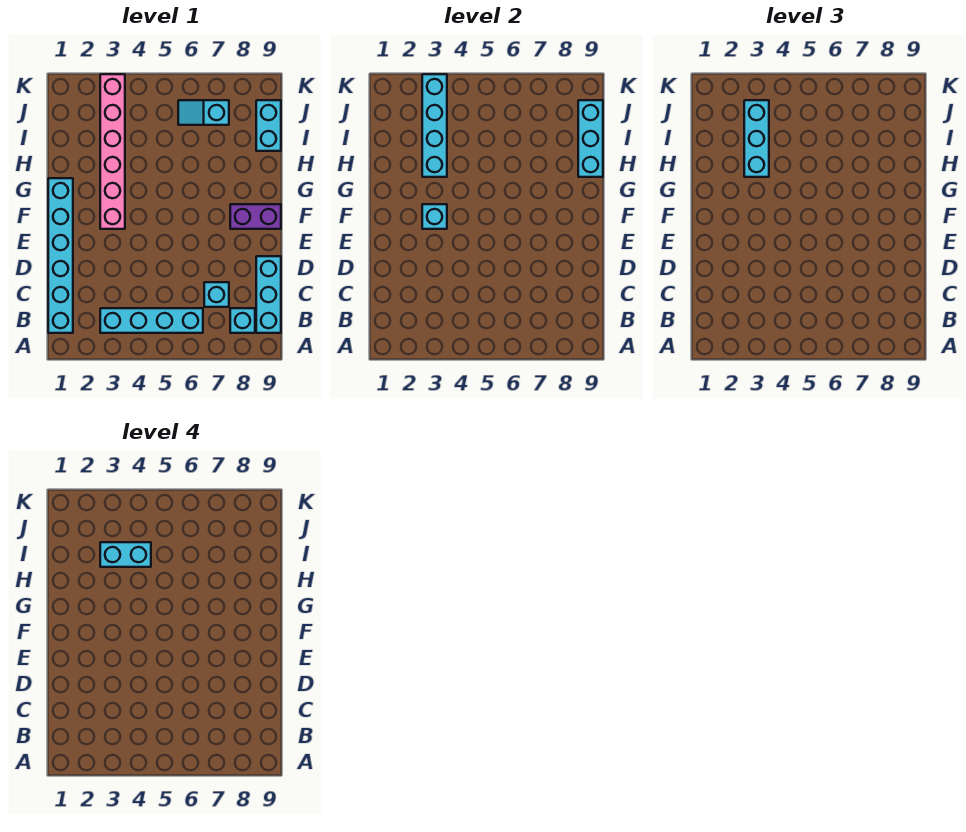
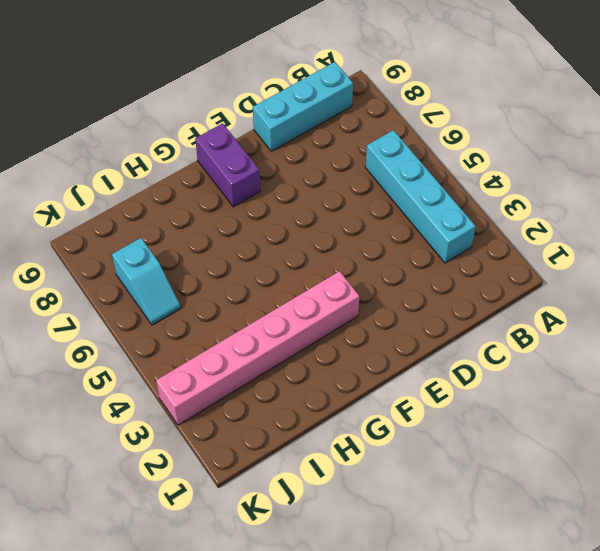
none -> cyan brick B1:G1 level 1
none -> cyan brick B8 level 1
none -> cyan brick C7 level 1

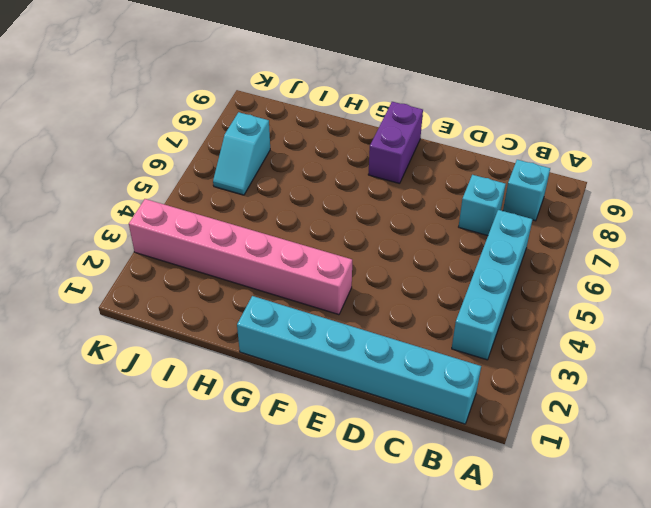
none -> cyan brick B9:D9 level 1
none -> cyan brick I9:J9 level 1
none -> cyan brick F3 level 2

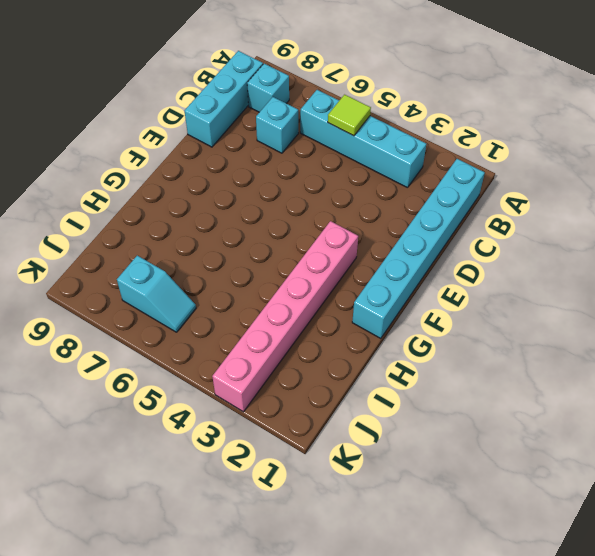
lime tile B5 level 2 -> none
none -> purple brick F8:F9 level 1
none -> cyan brick I9:J9 level 1
none -> cyan brick F3 level 2

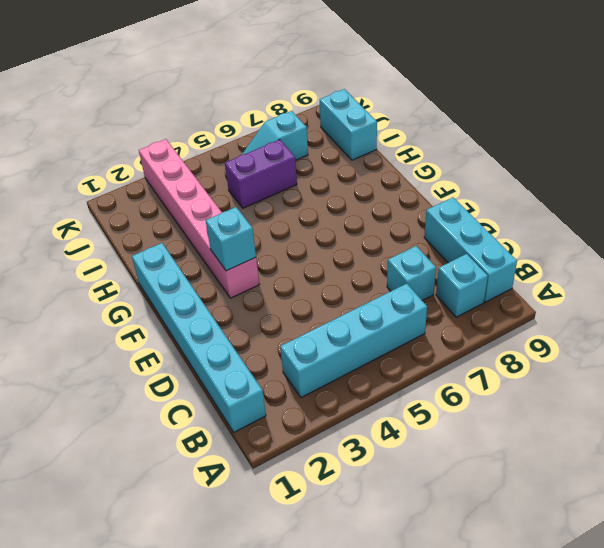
purple brick I5:I6 level 1 -> purple brick F8:F9 level 1
none -> cyan brick H3:K3 level 2
none -> cyan brick H9:J9 level 2
none -> cyan brick H3:J3 level 3

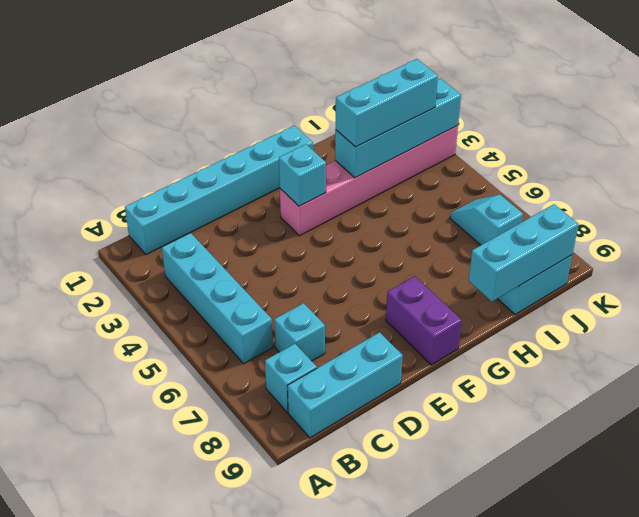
none -> cyan brick I3:I4 level 4

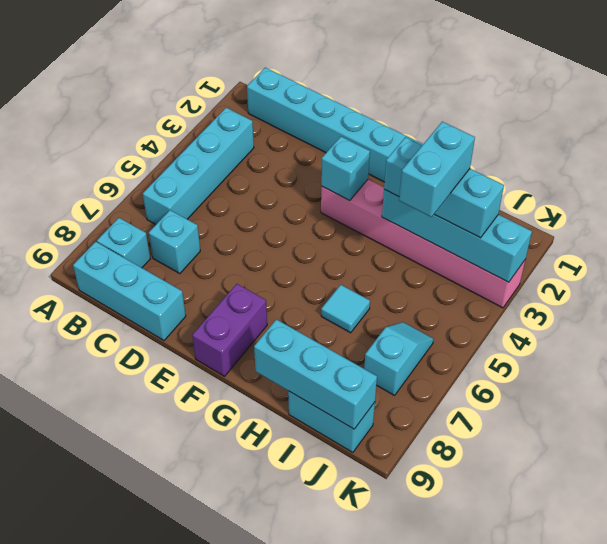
cyan tile H6 level 1 -> none

